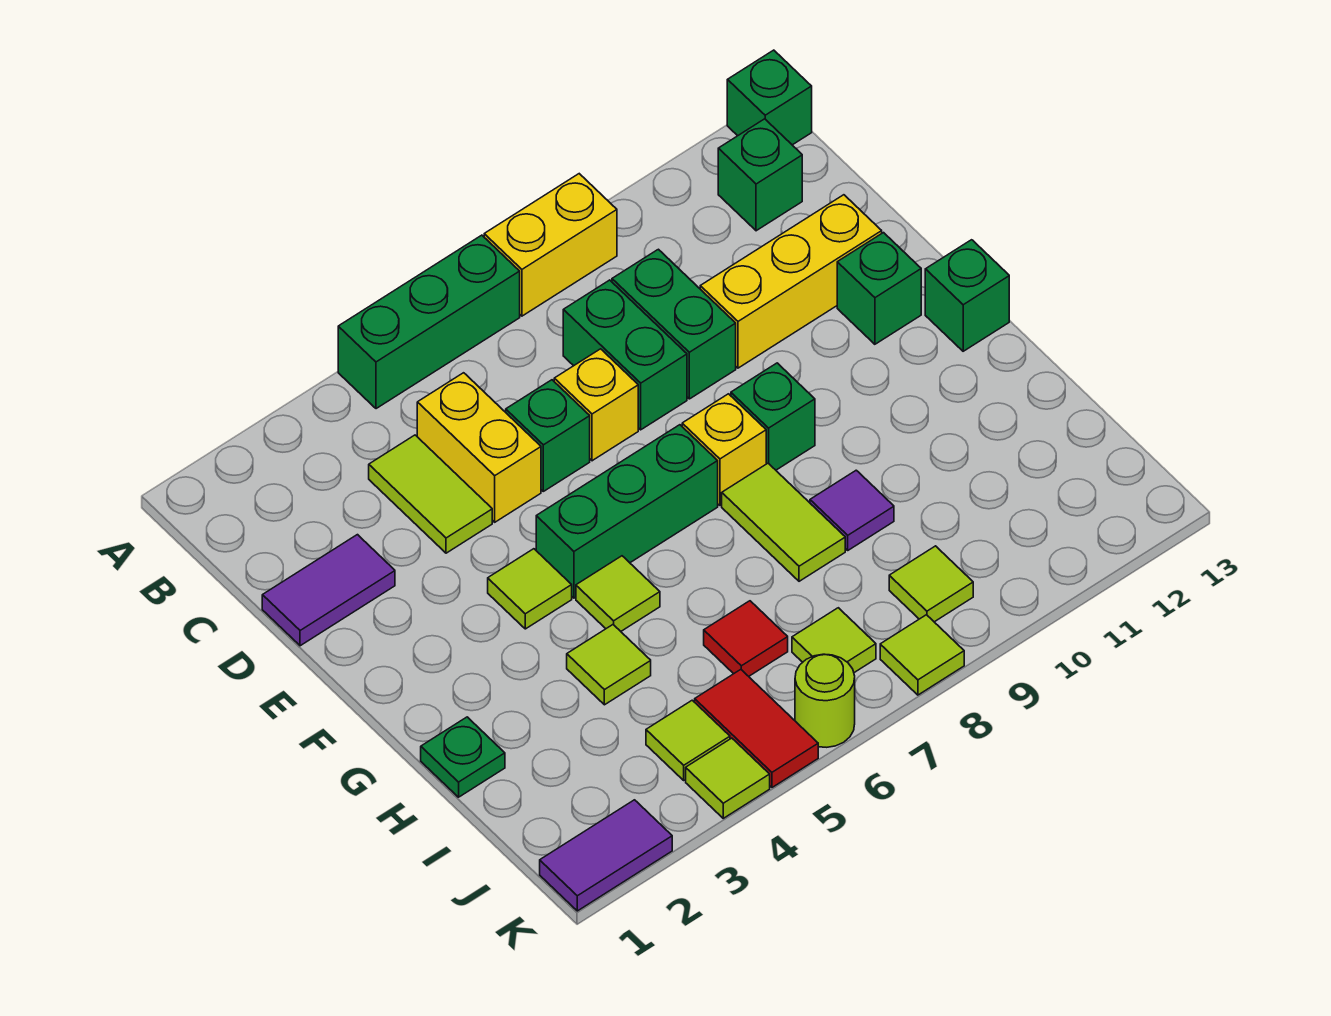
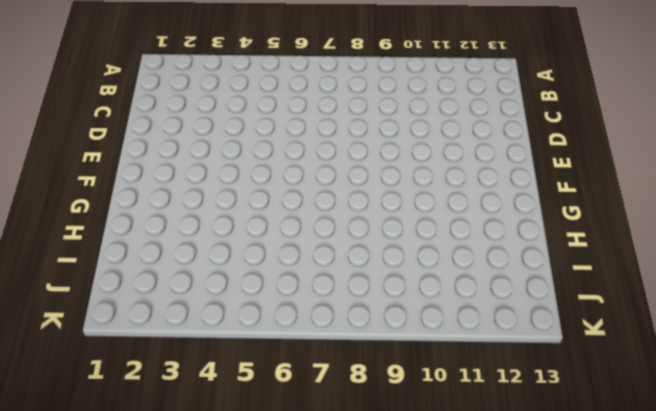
none -> green brick A5:A7 level 1
none -> yellow brick A8:A9 level 1
none -> green brick A13 level 1
none -> green brick B12 level 1

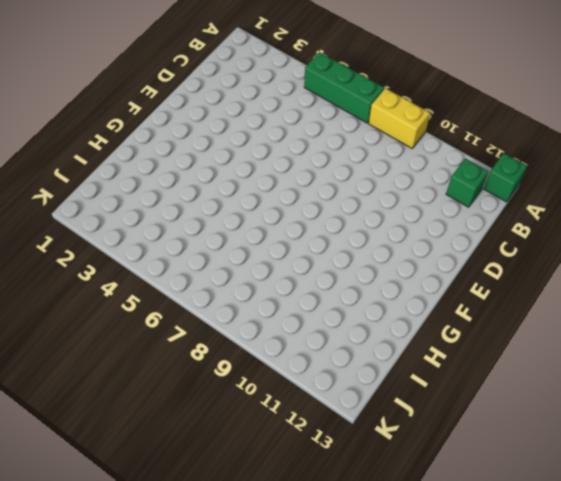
none -> lime tile C4:D4 level 1
none -> yellow brick C5:D5 level 1
none -> green brick C8:D8 level 1
none -> green brick C9:D9 level 1

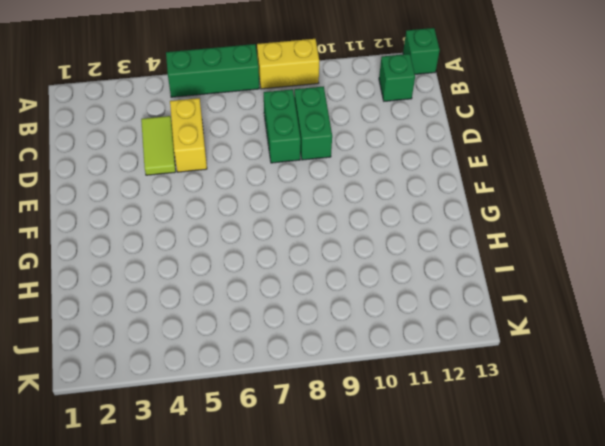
none -> purple tile D1:D2 level 1
none -> green brick D6 level 1
none -> yellow brick D7 level 1
none -> yellow brick D10:D12 level 1

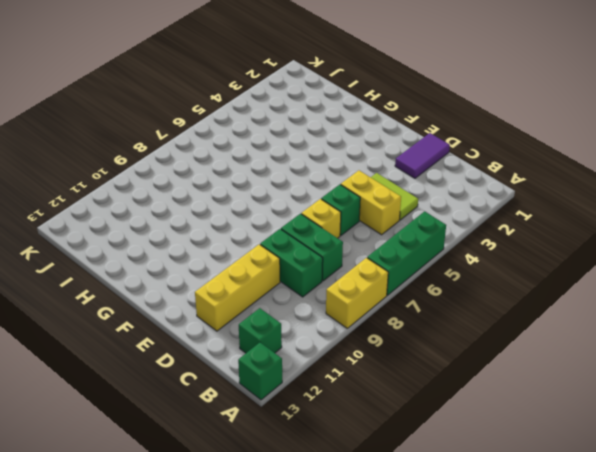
none -> green brick E12 level 1
none -> lime tile F4 level 1
none -> green brick F5:F7 level 1
none -> yellow brick F8 level 1

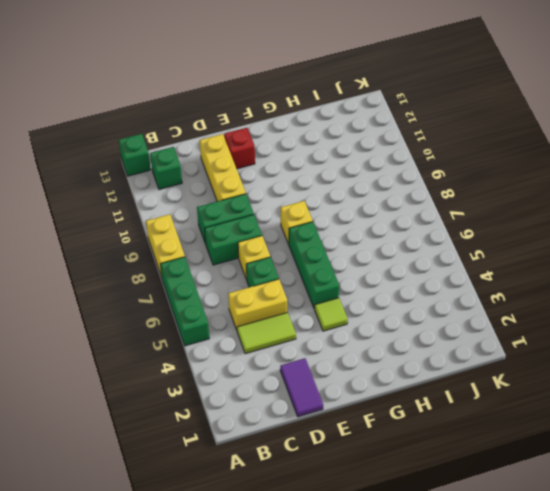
red brick E12 level 1 -> green brick E12 level 1
none -> green brick F9 level 1
none -> green brick F13 level 1
none -> lime tile G5 level 1
none -> lime tile G8:H8 level 1

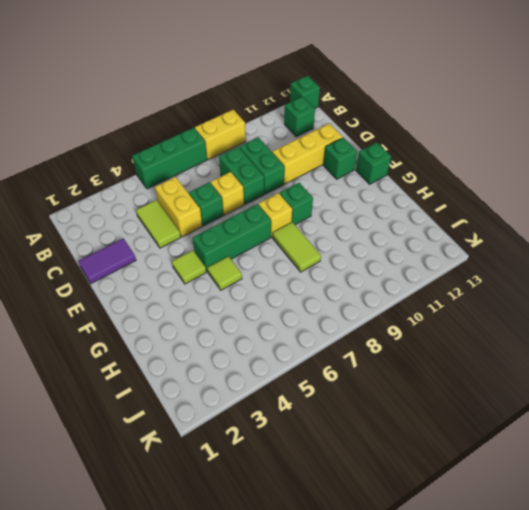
none -> green plate H1 level 1
none -> lime tile H4 level 1
none -> purple tile H9 level 1
none -> red tile I6 level 1

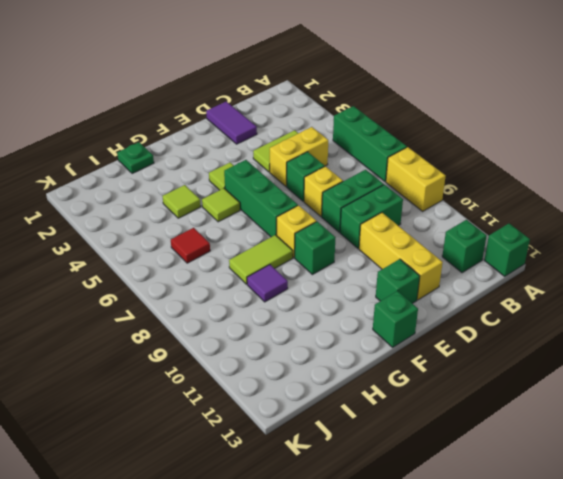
none -> lime tile J4 level 1
none -> red tile J5:K5 level 1
none -> lime tile J7 level 1
none -> lime tile J9 level 1

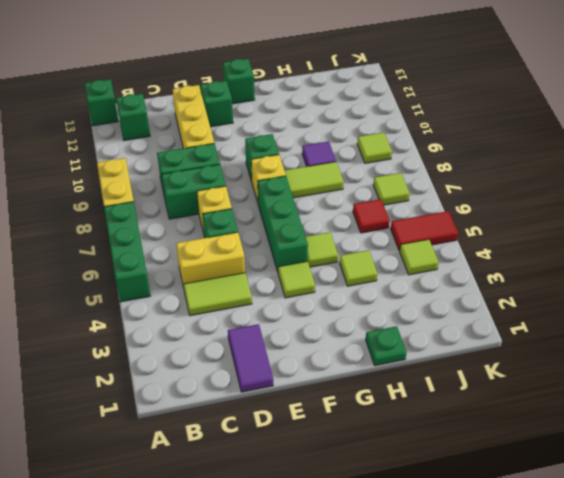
none -> purple tile K1:K2 level 1
none -> lime tile K4 level 1
none -> lime round brick K6 level 1
none -> lime tile K8 level 1

